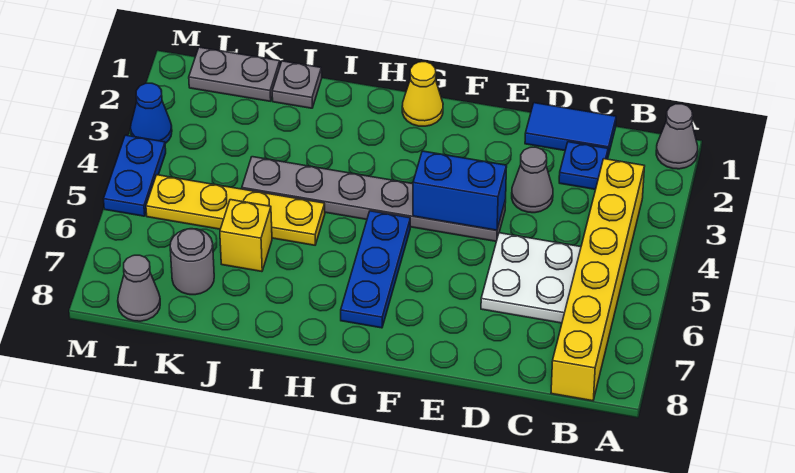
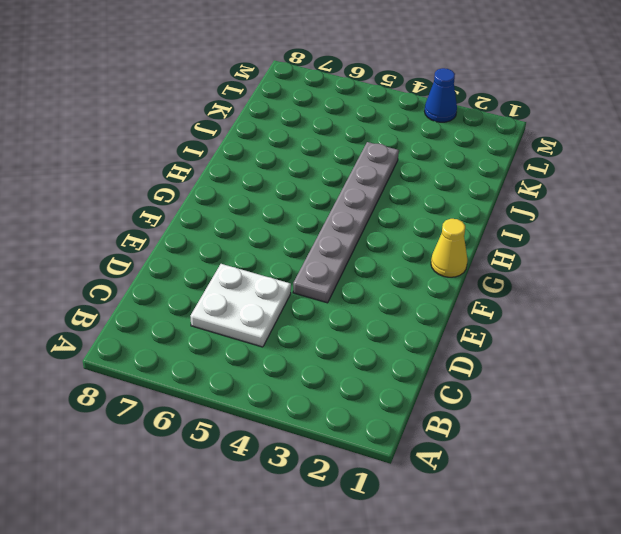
none -> grey cone A1 level 1
none -> yellow brick B3:B8 level 1
none -> blue tile C1:D1 level 1

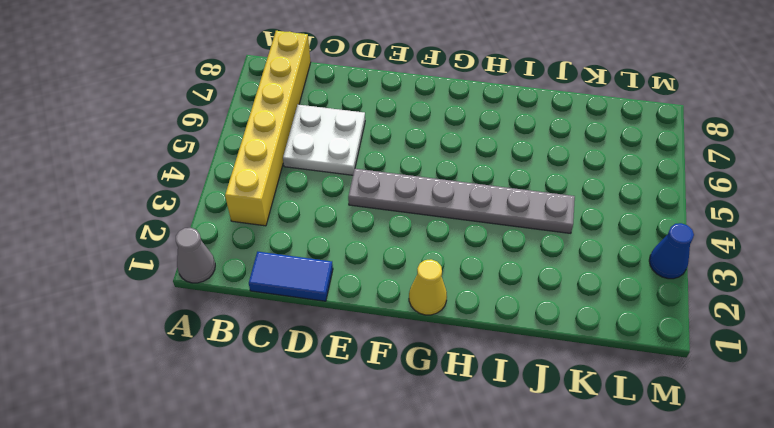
none -> blue plate C2 level 1
none -> grey cone D3 level 1
none -> blue plate G5:G7 level 1

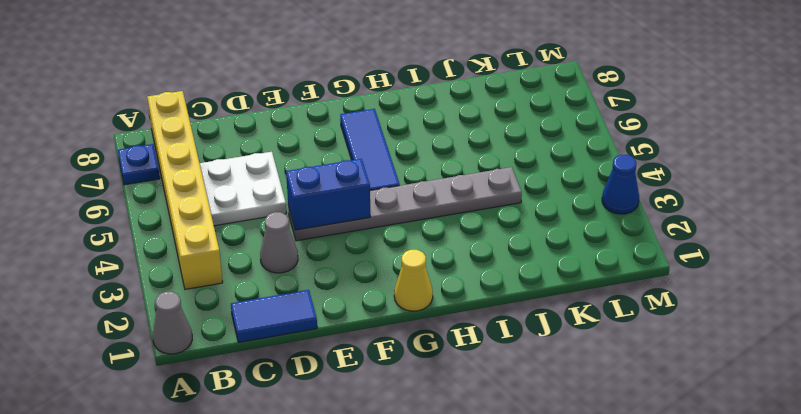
blue plate A7 level 1 -> blue plate C2 level 1
blue tile G5:G7 level 1 -> blue plate G5:G7 level 1
none -> yellow plate I5:L5 level 1
none -> grey plate J1 level 1
none -> yellow brick J6 level 1

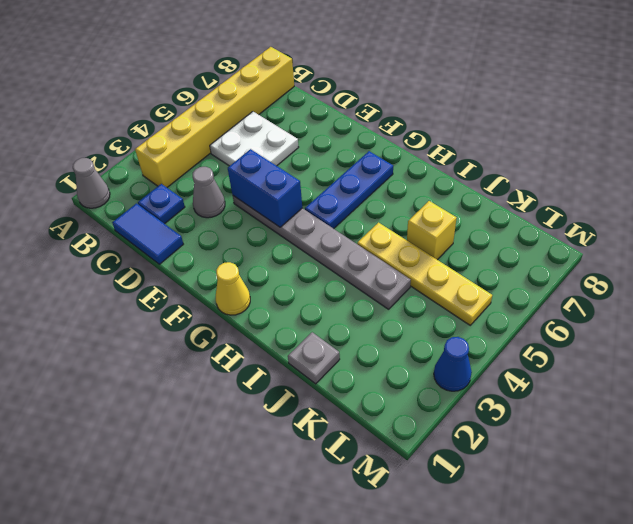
none -> grey plate K1:L1 level 1
none -> grey round brick K7 level 1
none -> grey cone L8 level 1

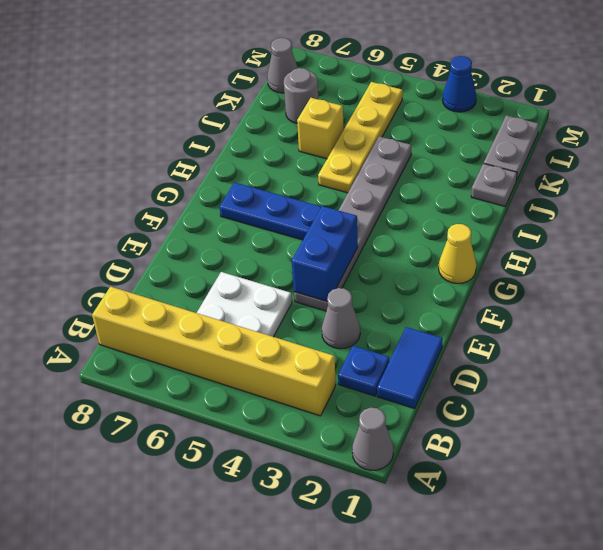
none -> blue plate M4:M5 level 1

